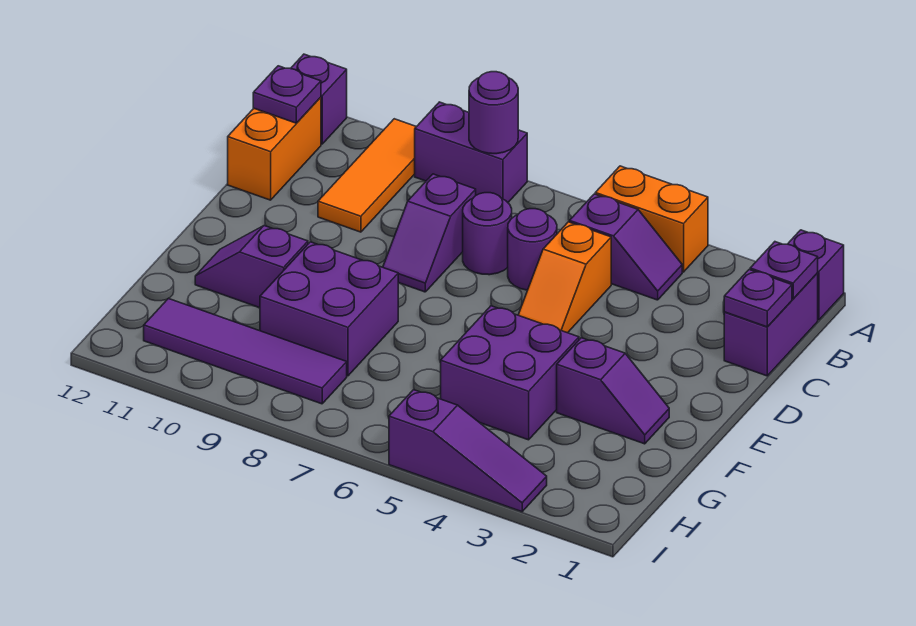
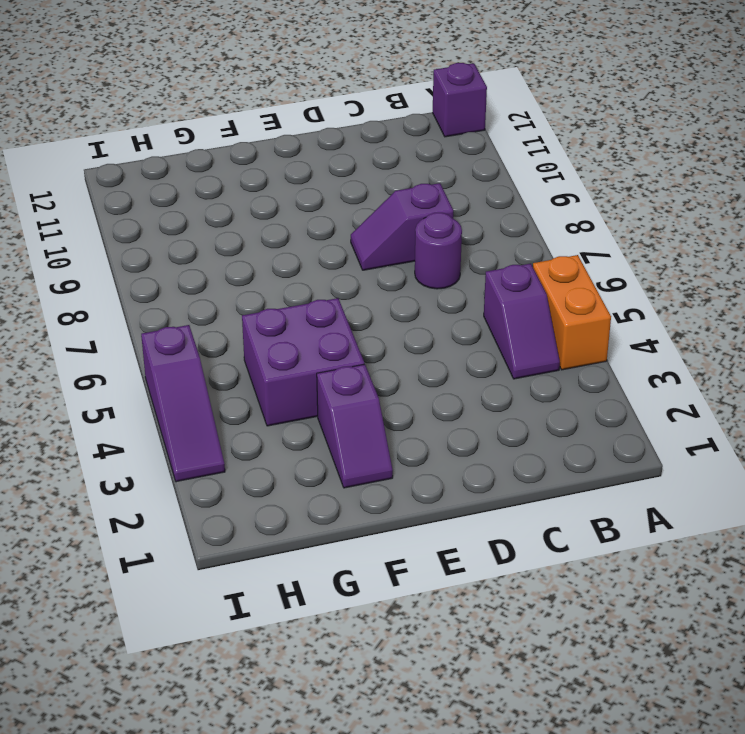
none -> purple brick A1 level 1
none -> purple brick A8:A9 level 1
none -> orange tile A10:C10 level 1

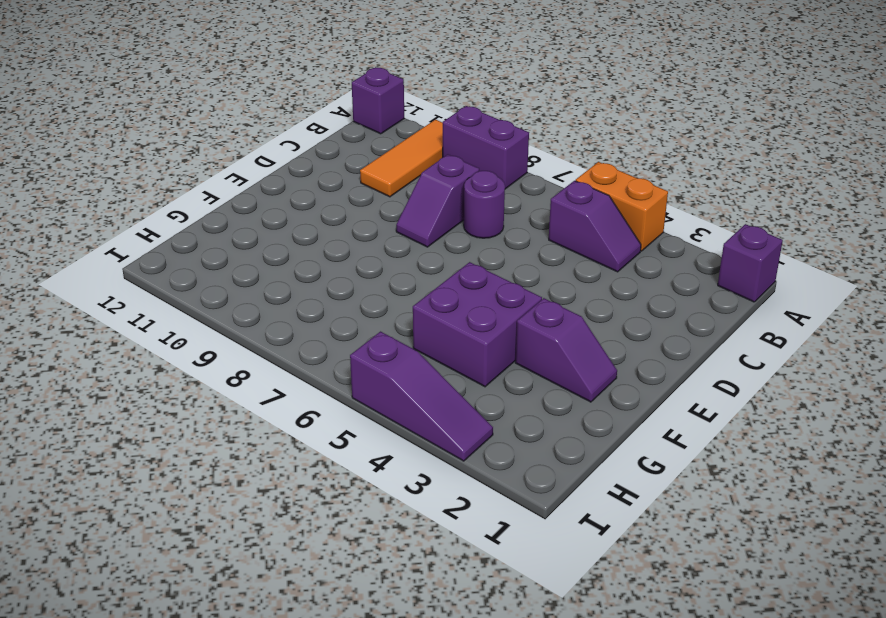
none -> purple brick B1:C1 level 1
none -> orange brick B12:C12 level 1
none -> orange slope C5:D5 level 1 top C

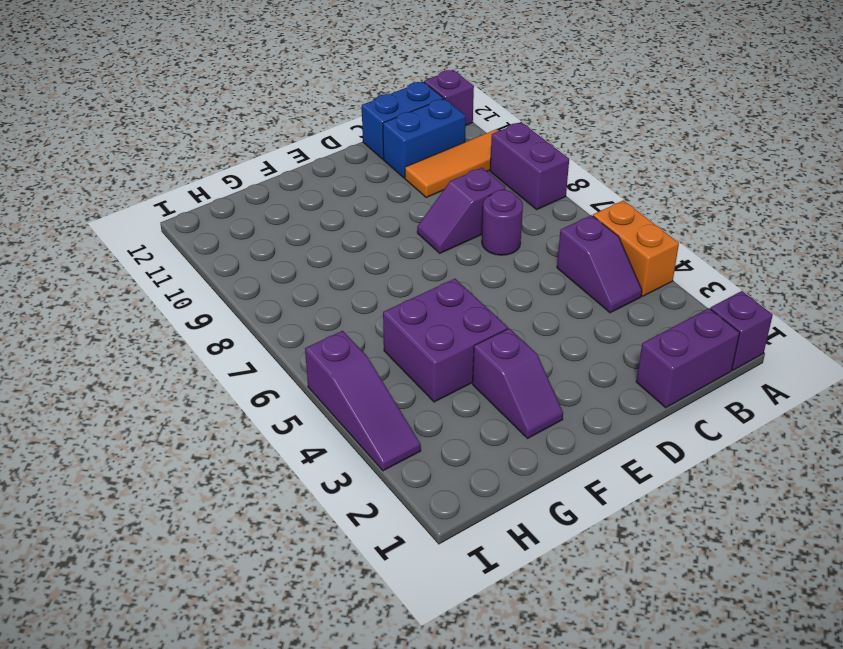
blue brick B11:C11 level 1 -> none
blue brick B12:C12 level 1 -> orange brick B12:C12 level 1
none -> orange slope C5:D5 level 1 top C
none -> purple round brick C6 level 1
none -> purple brick F8:G9 level 1

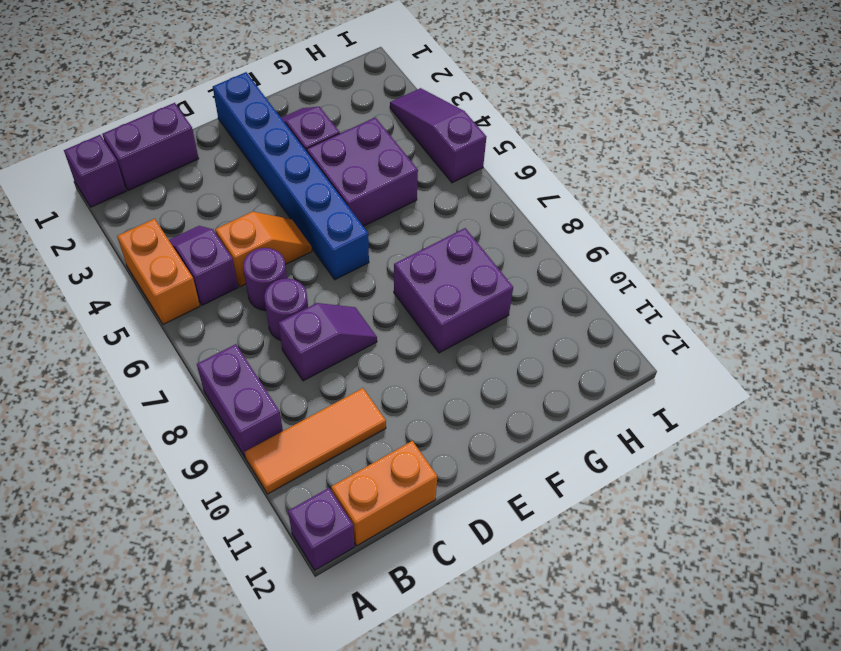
blue brick E1:E6 level 1 -> none
none -> purple slope F10:F11 level 1 top 10
none -> purple tile H8:H11 level 1
none -> purple round brick A8 level 2

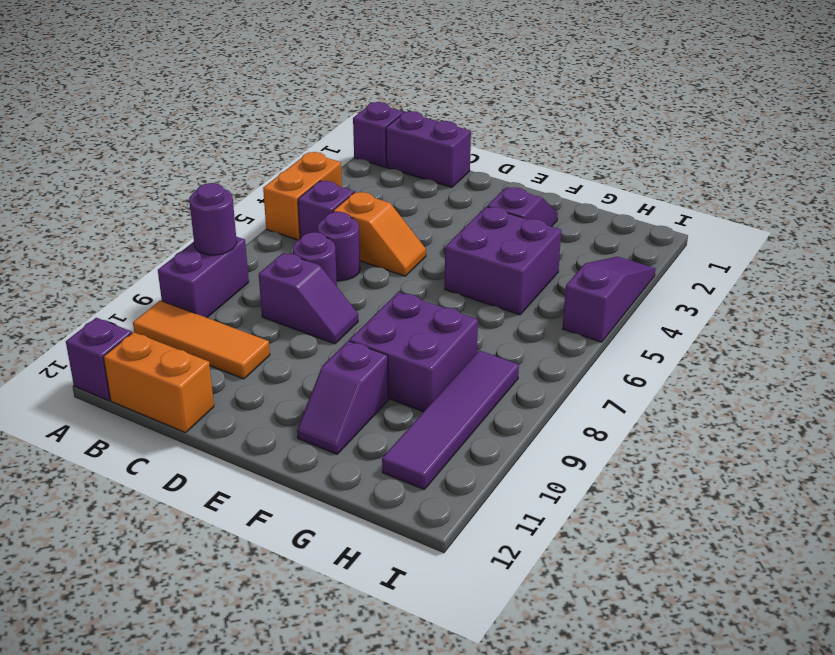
none -> purple plate B1 level 2
none -> purple plate B12 level 2
none -> purple plate C1 level 2

